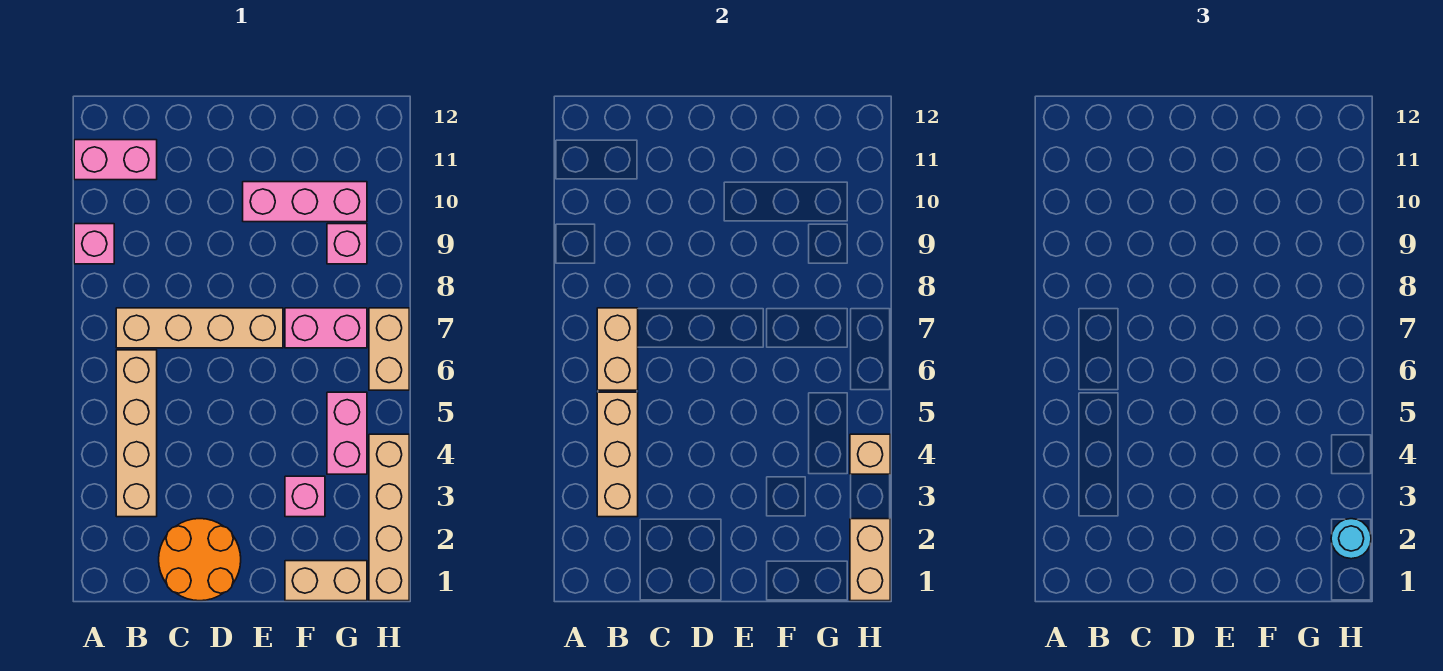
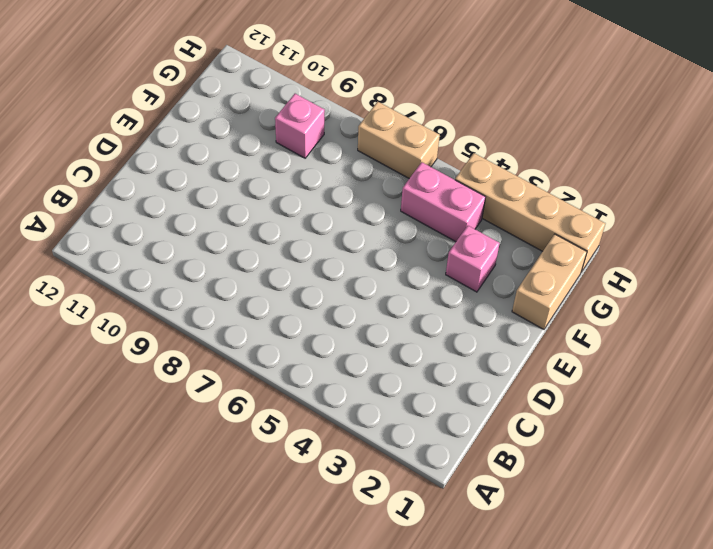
none -> pink brick A9 level 1
none -> pink brick A11:B11 level 1
none -> tan brick B3:B6 level 1

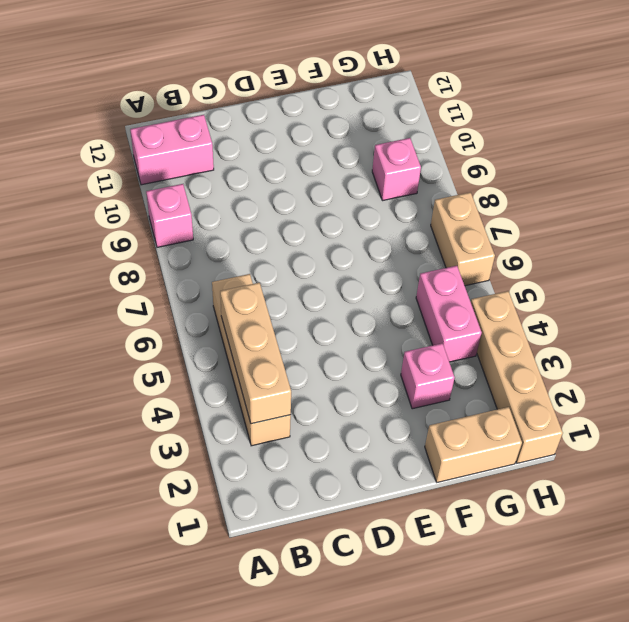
none -> tan brick B7:E7 level 1
none -> orange round brick C1:D2 level 1
none -> pink brick E10:G10 level 1

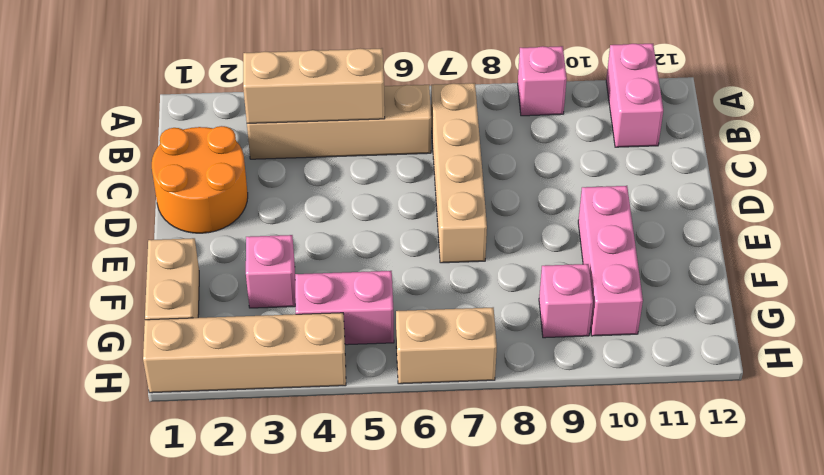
none -> pink brick F7:G7 level 1
none -> tan brick B6:B7 level 2
none -> tan brick H1:H2 level 2

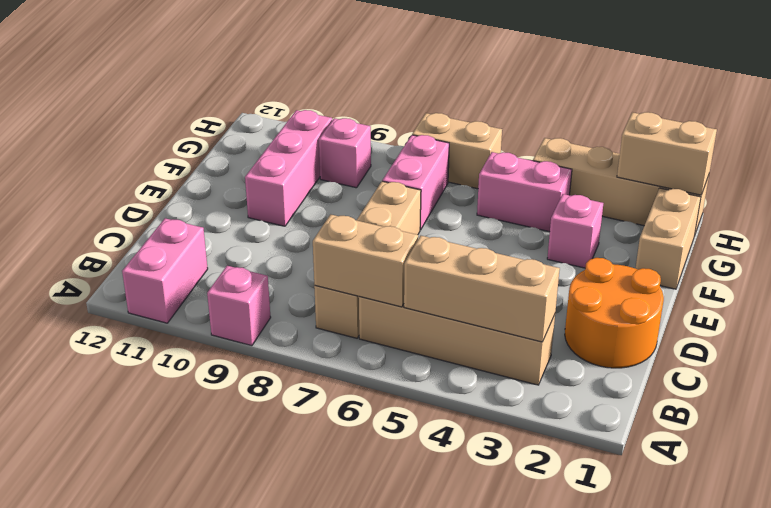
none -> tan brick H4 level 2
none -> cyan round brick H2 level 3

